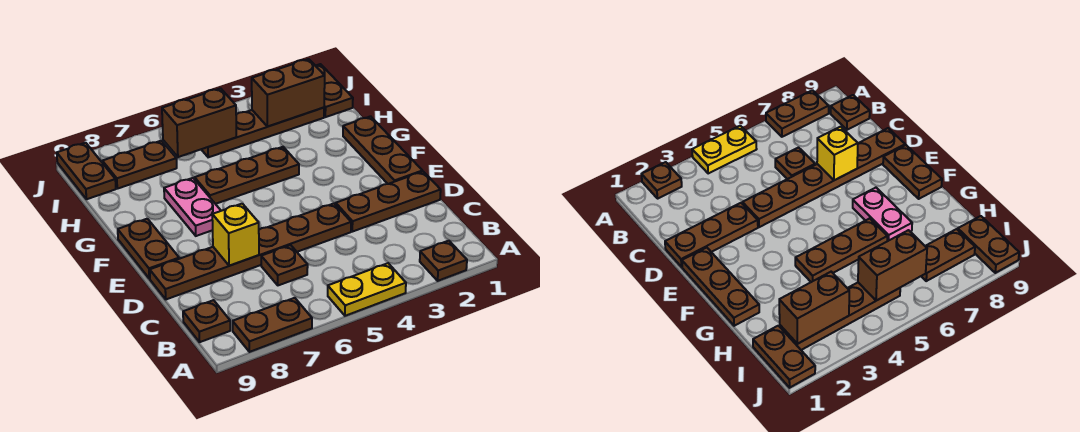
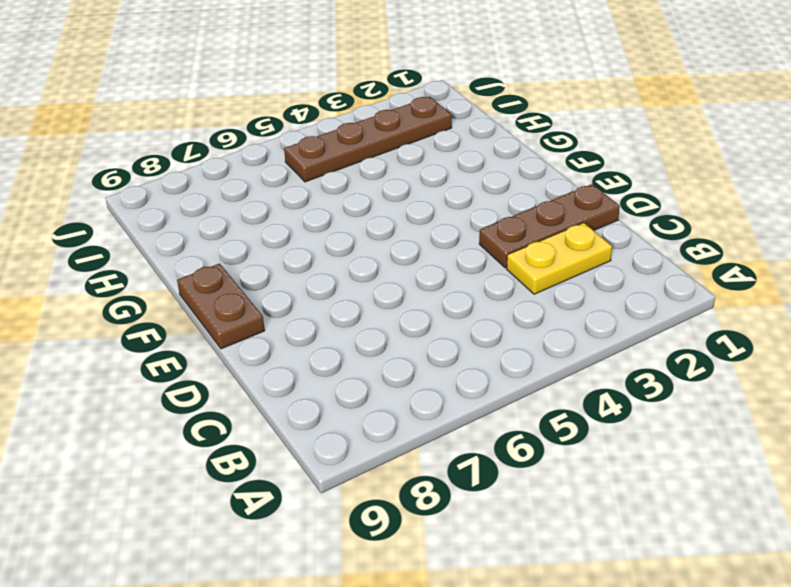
yellow plate C2:C3 level 1 -> yellow plate A4:A5 level 1
none -> brown plate A2 level 1
none -> brown plate A7:A8 level 1
none -> brown plate B9 level 1

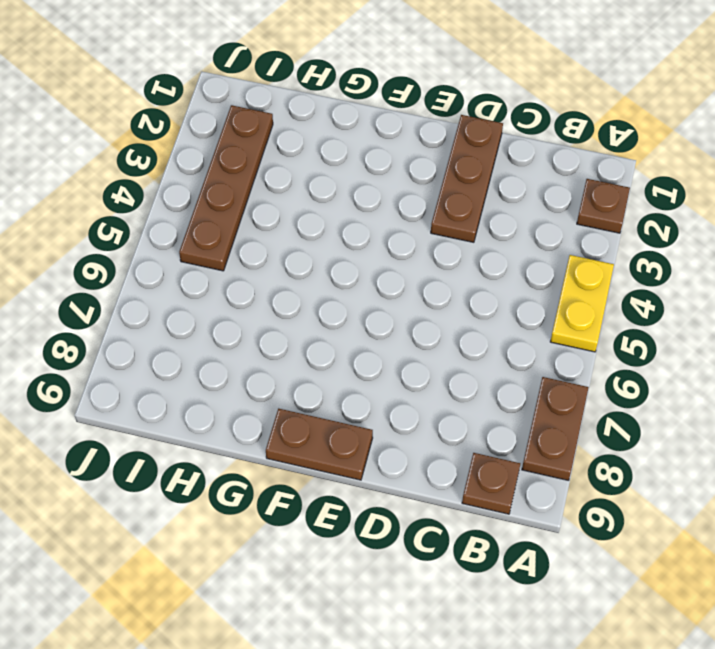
none -> brown plate C6 level 1
none -> brown plate D4:D9 level 1
none -> brown plate E1:G1 level 1

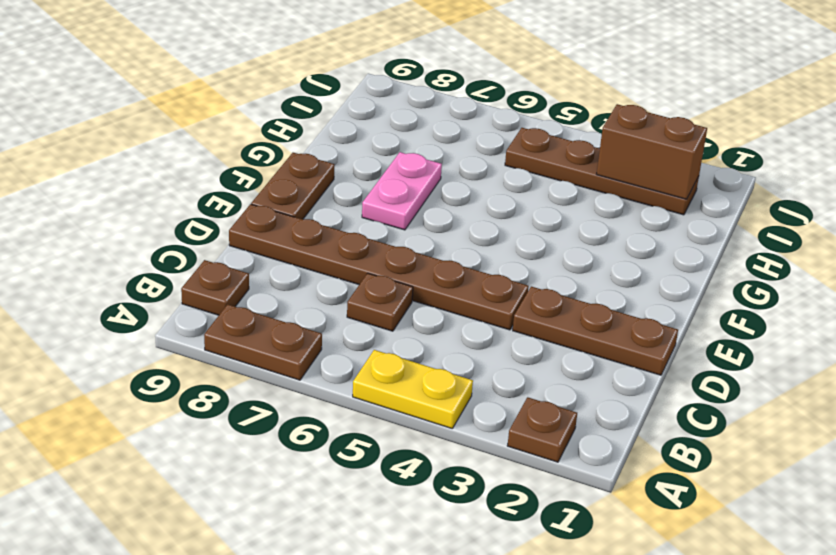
none -> brown plate E1:G1 level 1
none -> brown plate G4:G6 level 1
none -> brown plate I1:J1 level 1

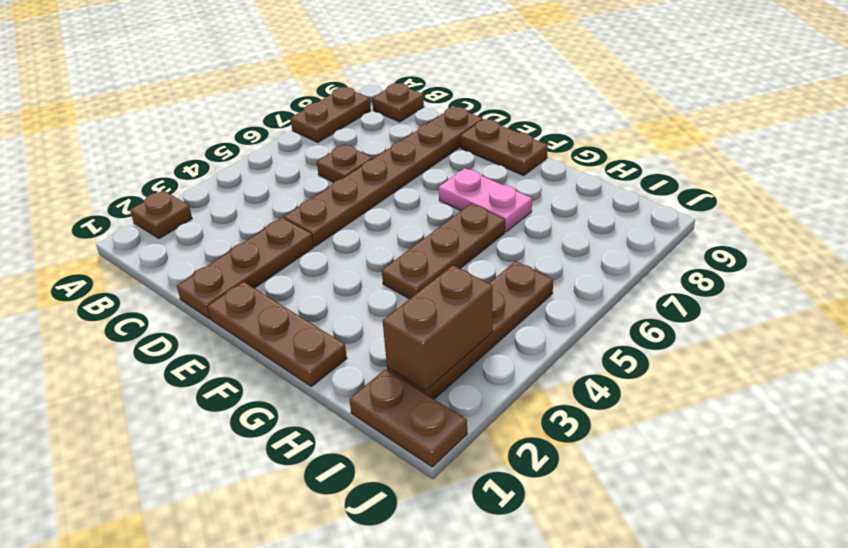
none -> yellow plate A4:A5 level 1
none -> brown plate I7:I8 level 1
none -> brown plate I9:J9 level 1

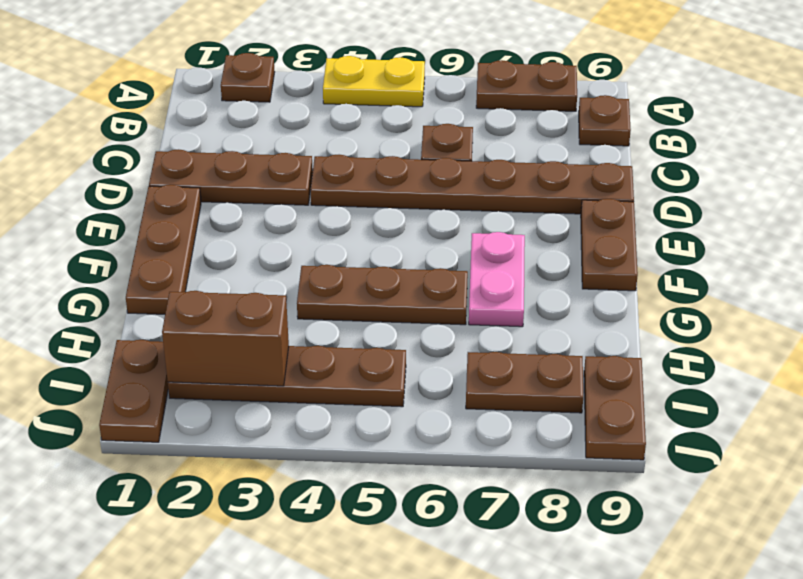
none -> yellow brick D7 level 2
none -> brown brick I5:I6 level 2

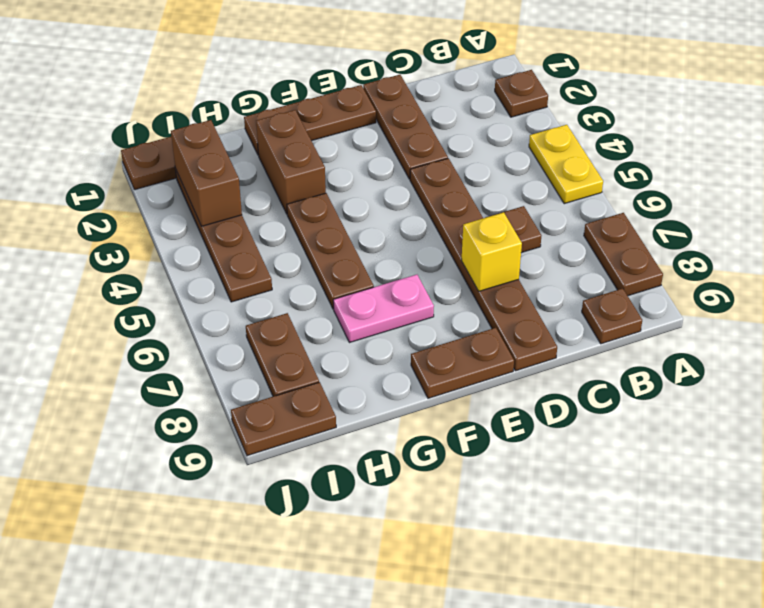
brown brick G2:G3 level 1 -> brown brick I5:I6 level 2

